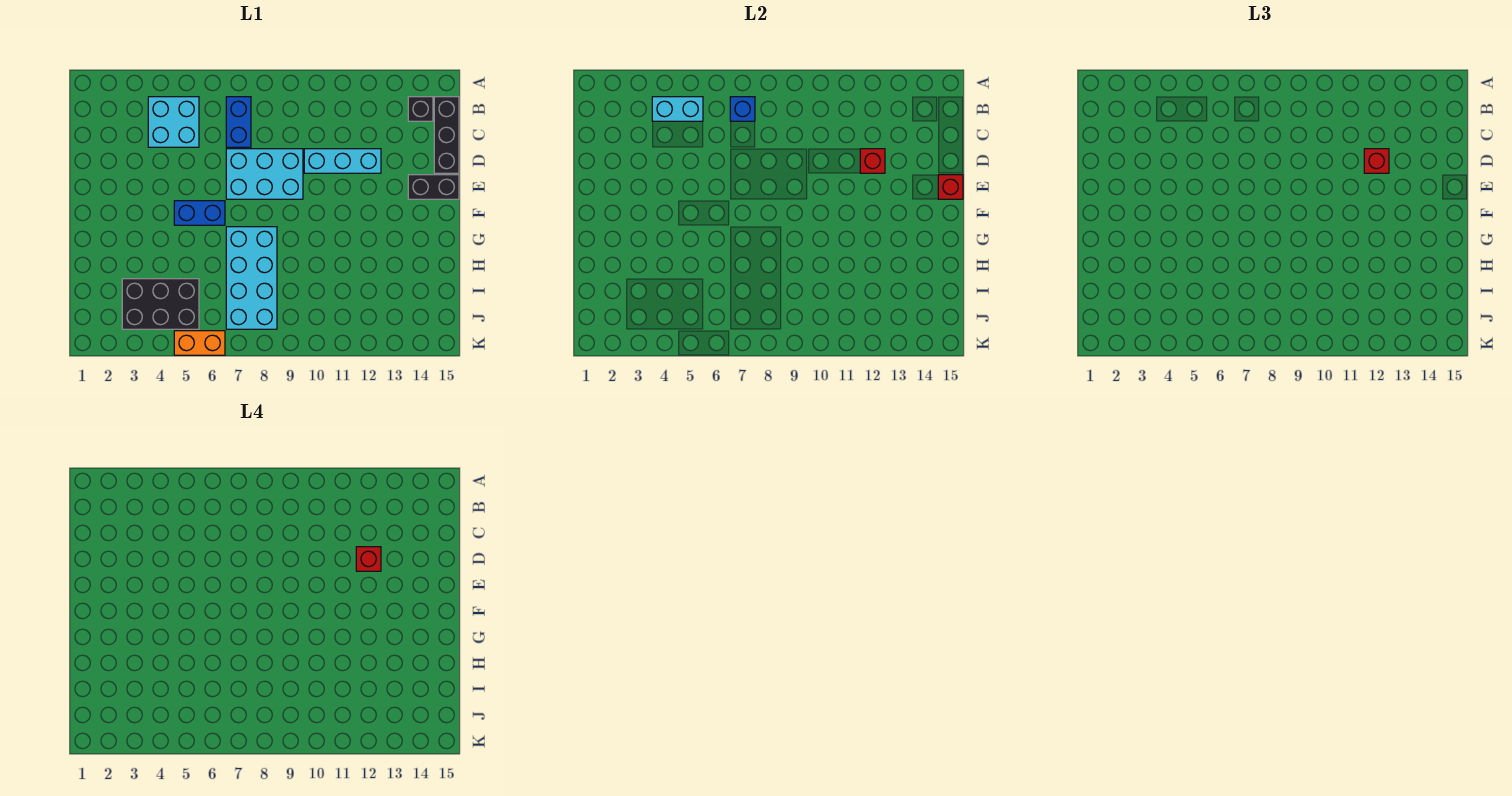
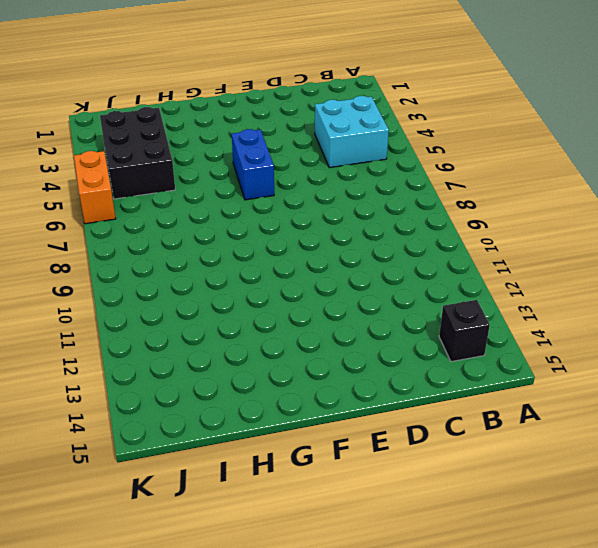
none -> blue brick B7:C7 level 1
none -> black brick B15:D15 level 1
none -> cyan brick D7:E9 level 1

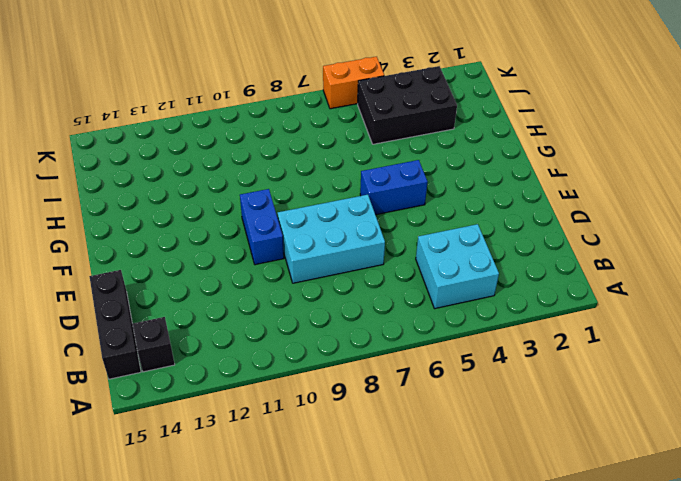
blue brick E10:F10 level 1 -> blue brick B7:C7 level 1
none -> cyan brick D10:D12 level 1
none -> black brick E14:E15 level 1
none -> cyan brick G7:J8 level 1

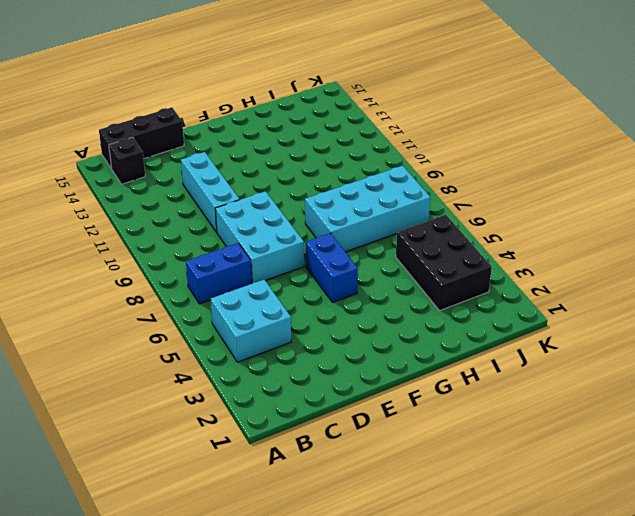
none -> black brick E14:E15 level 1
none -> orange brick K5:K6 level 1
none -> cyan brick B4:B5 level 2

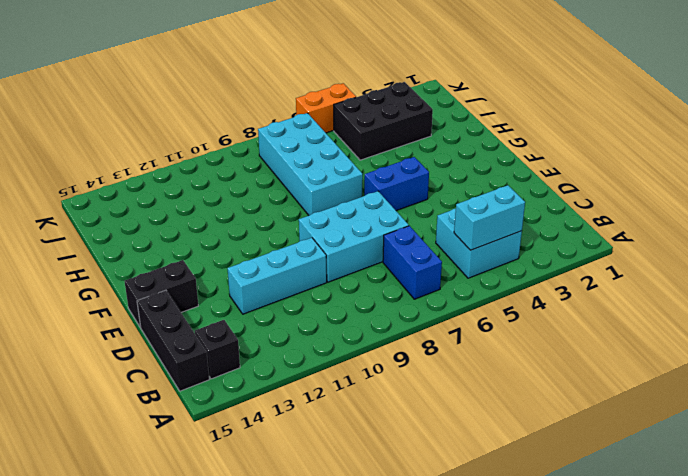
none -> blue brick B7 level 2
none -> red brick D12 level 2
none -> red brick E15 level 2

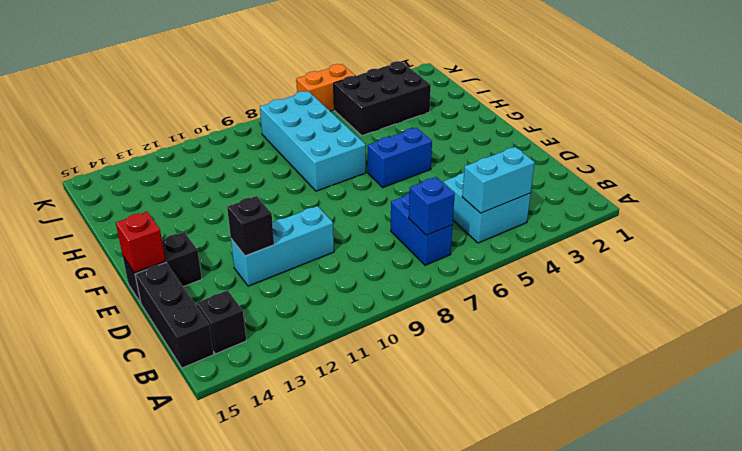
black brick D12 level 2 -> red brick D12 level 2
none -> cyan brick D7:E9 level 1
none -> red brick D12 level 3
none -> red brick D12 level 4

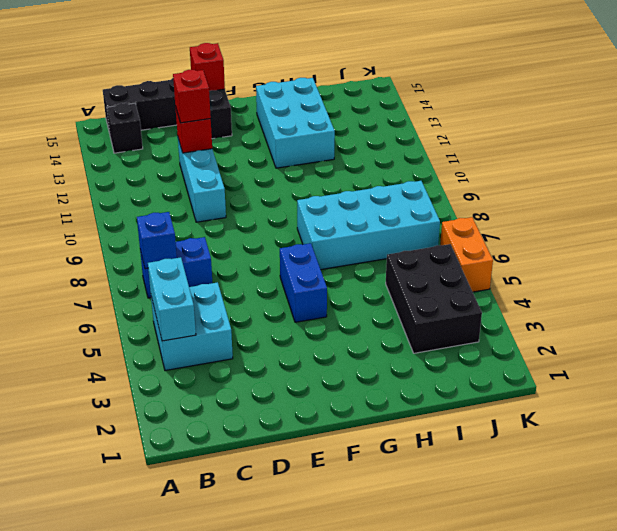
cyan brick G12:H14 level 1 -> cyan brick D7:E9 level 1
none -> red brick D12 level 4

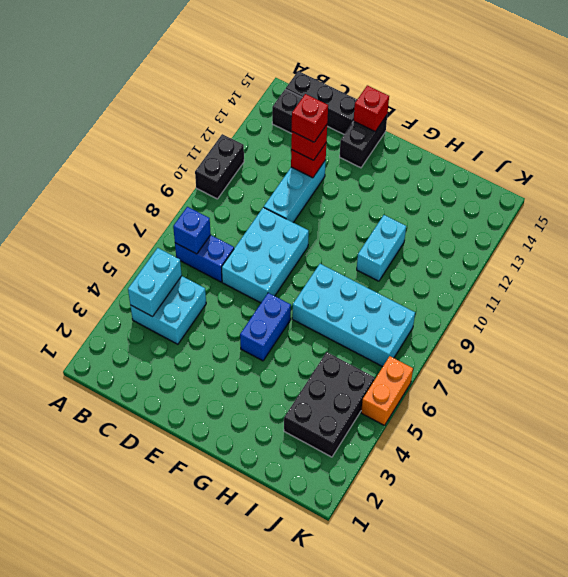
black brick A10:A11 level 1 -> none
cyan brick H10:H11 level 1 -> none

